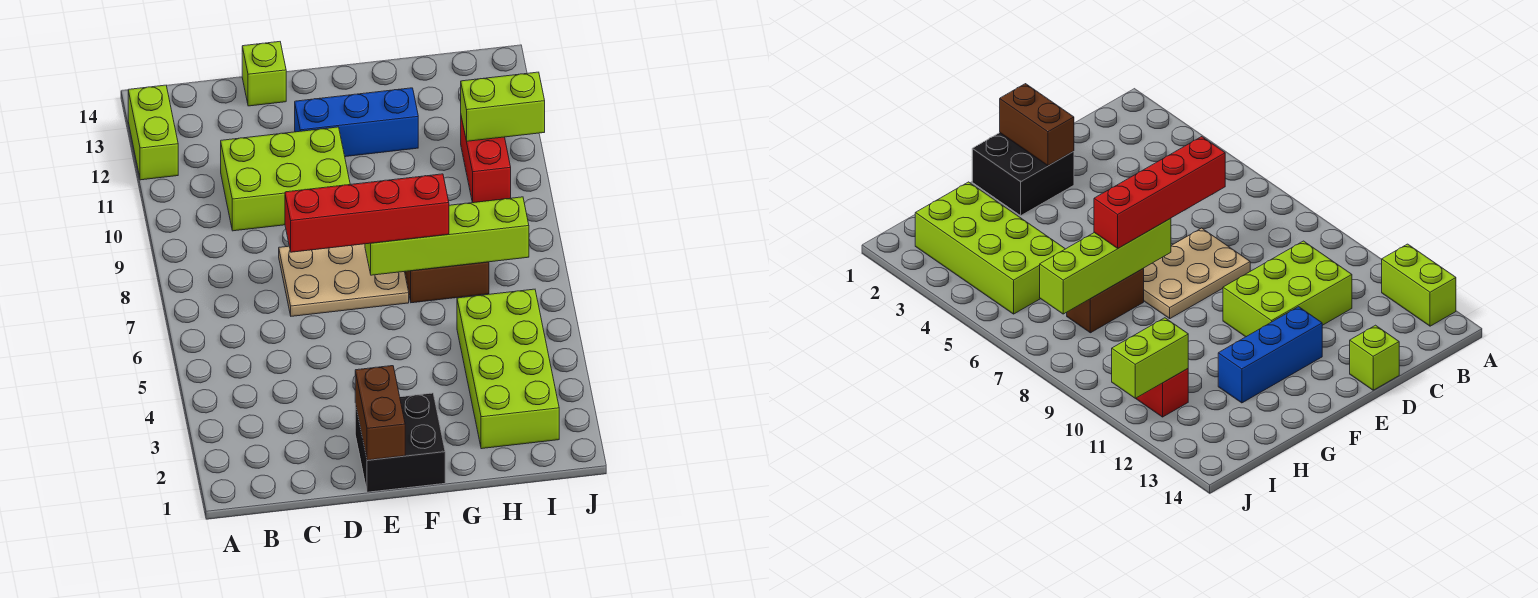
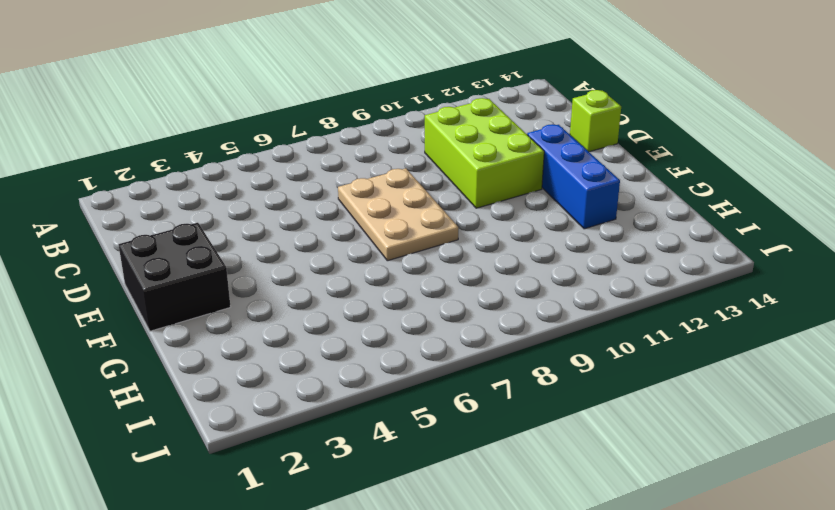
none -> lime brick A12:A13 level 1
none -> brown brick G7:H7 level 1
none -> lime brick H2:I5 level 1

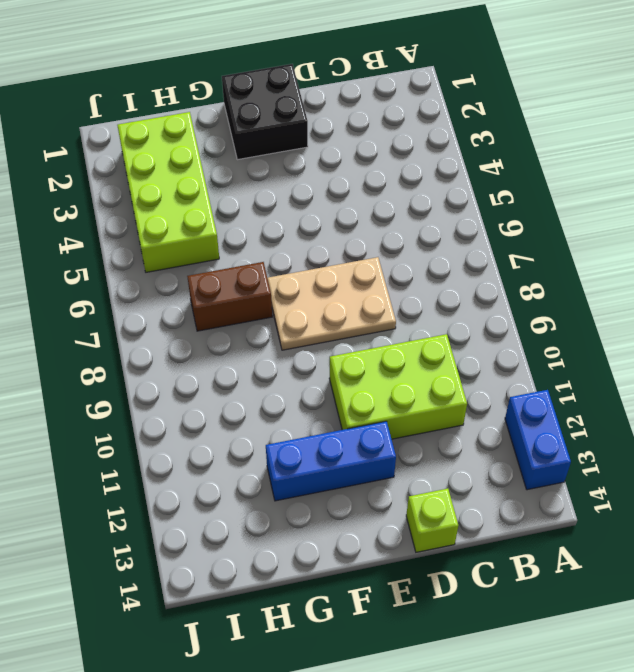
blue brick A12:A13 level 1 -> lime brick A12:A13 level 1
none -> red brick I10:I11 level 1
none -> brown brick E1:E2 level 2
none -> lime brick F7:I7 level 2

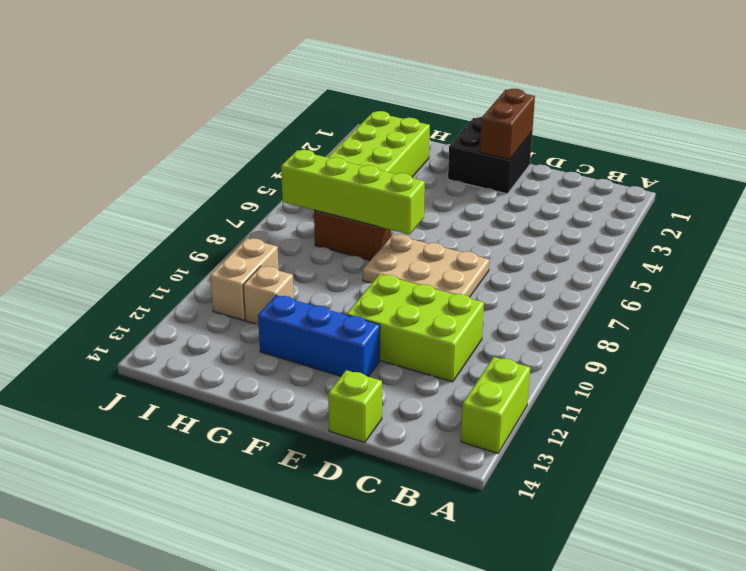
tan brick H11 level 1 -> none
tan brick I10:I11 level 1 -> red brick I10:I11 level 1
none -> lime brick I11:J11 level 2
none -> red brick D7:G7 level 3

